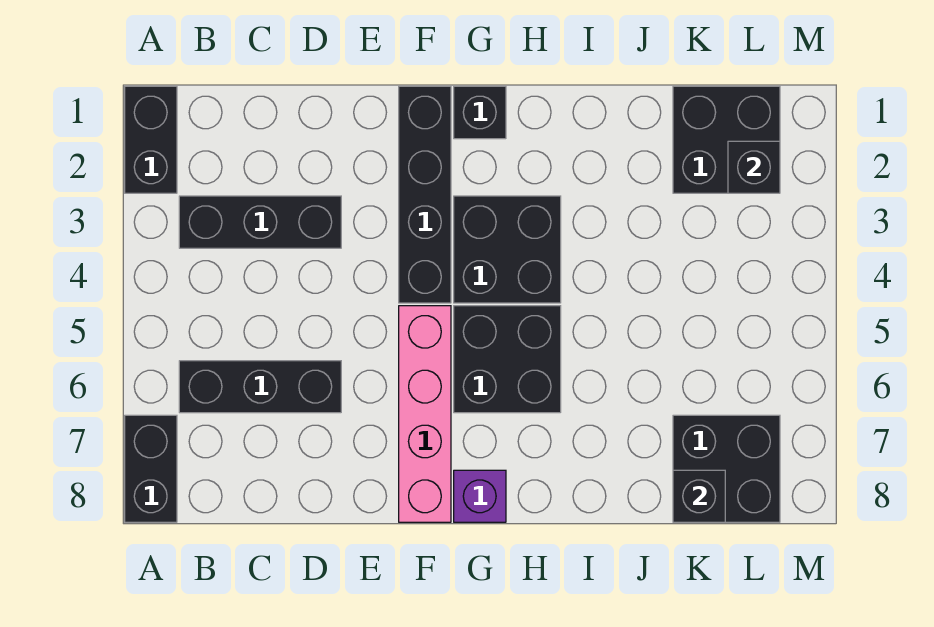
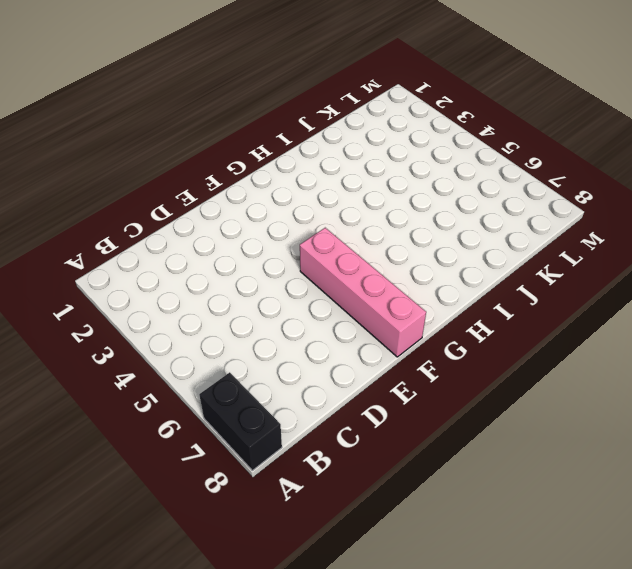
none -> black brick A1:A2 level 1
none -> black brick B3:D3 level 1
none -> black brick B6:D6 level 1

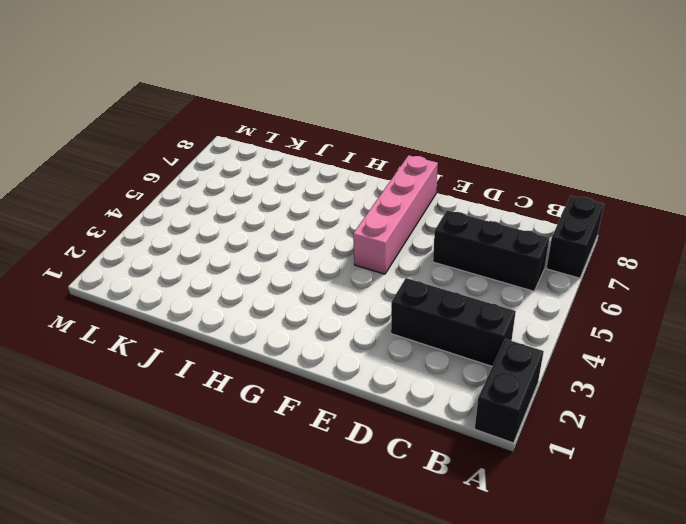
none -> black brick F1:F4 level 1
none -> black brick G1 level 1
none -> black brick G3:H4 level 1

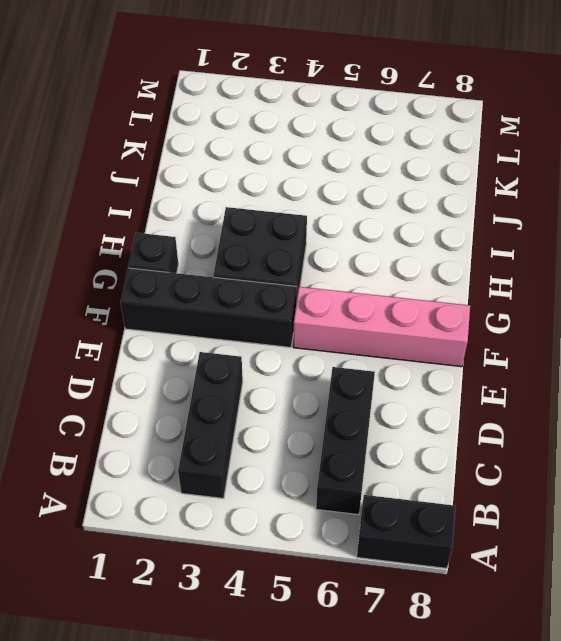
none -> black brick A1:A2 level 1
none -> black brick G5:H6 level 1
none -> purple brick G8 level 1

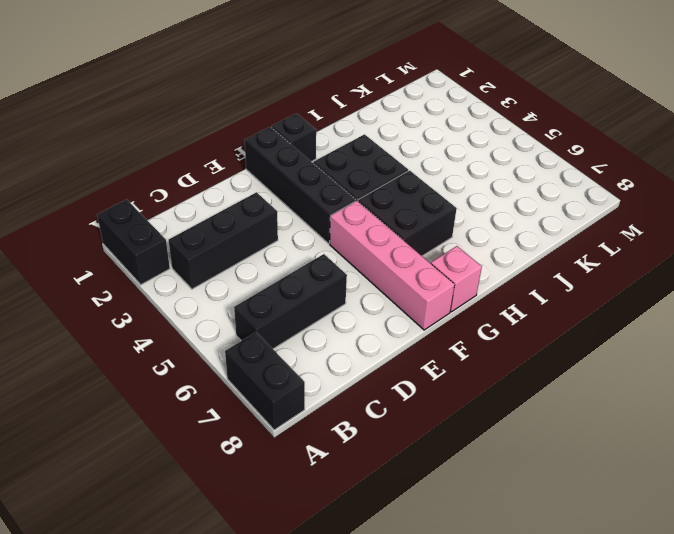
pink brick G8 level 1 -> purple brick G8 level 1
none -> black brick K1:L2 level 1
none -> black brick K7:L8 level 1
none -> black brick K8 level 2

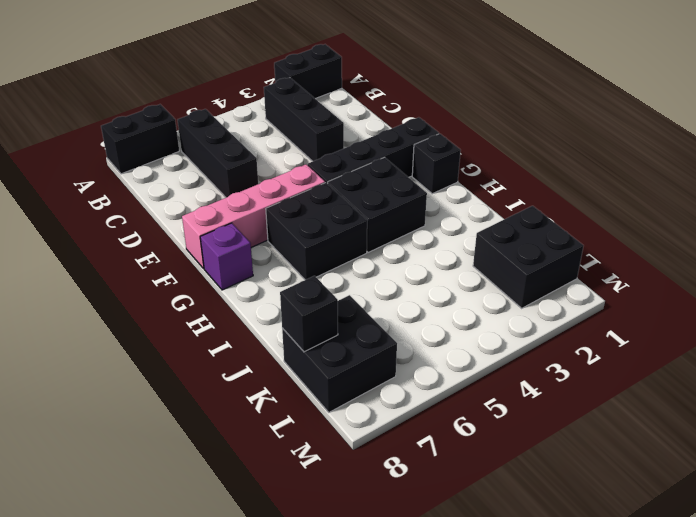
none -> black brick L2 level 2

